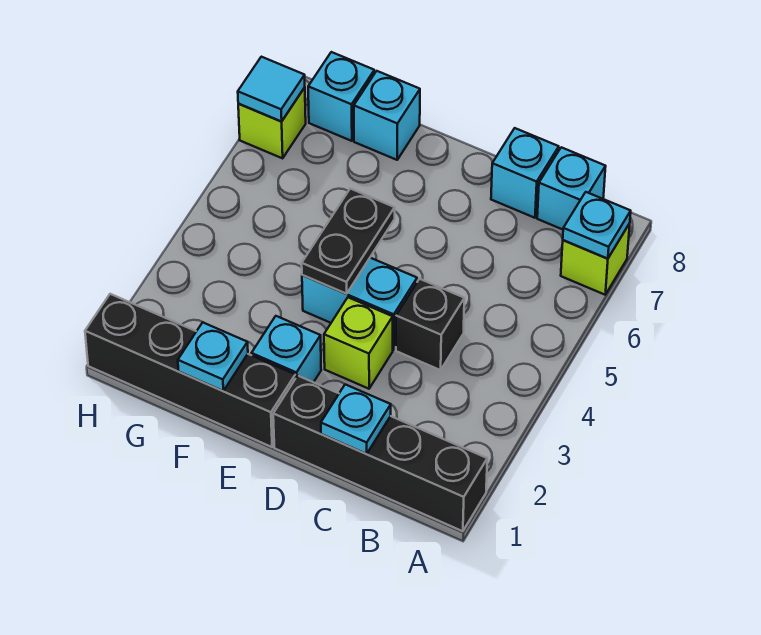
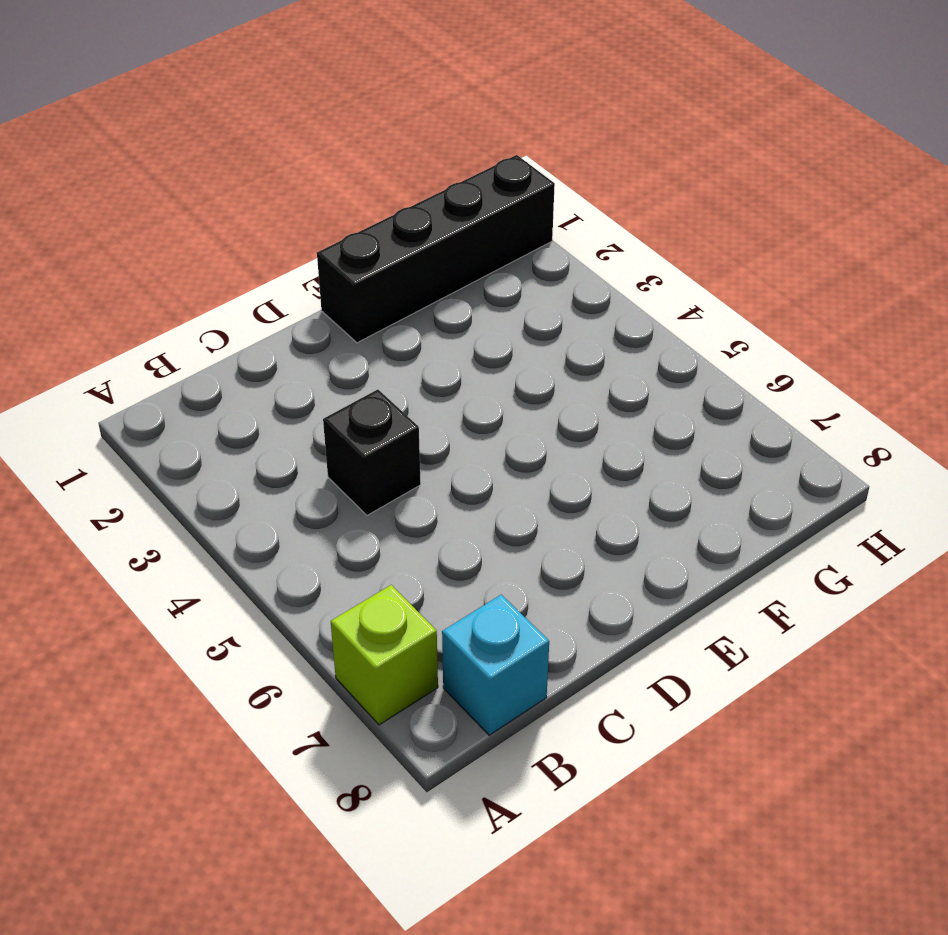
none -> black brick A1:D1 level 1
none -> cyan brick C8 level 1
none -> lime brick D3 level 1

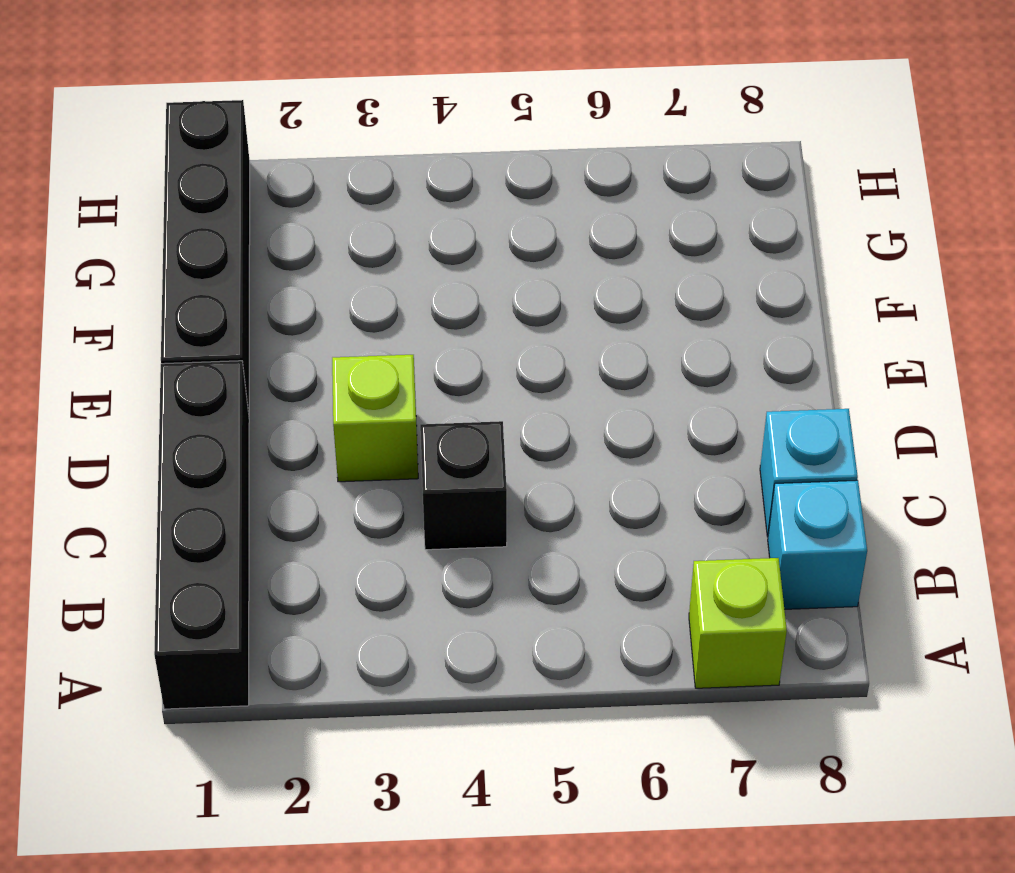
none -> cyan brick D4:E4 level 1
none -> cyan brick E2 level 1
none -> cyan brick F8 level 1

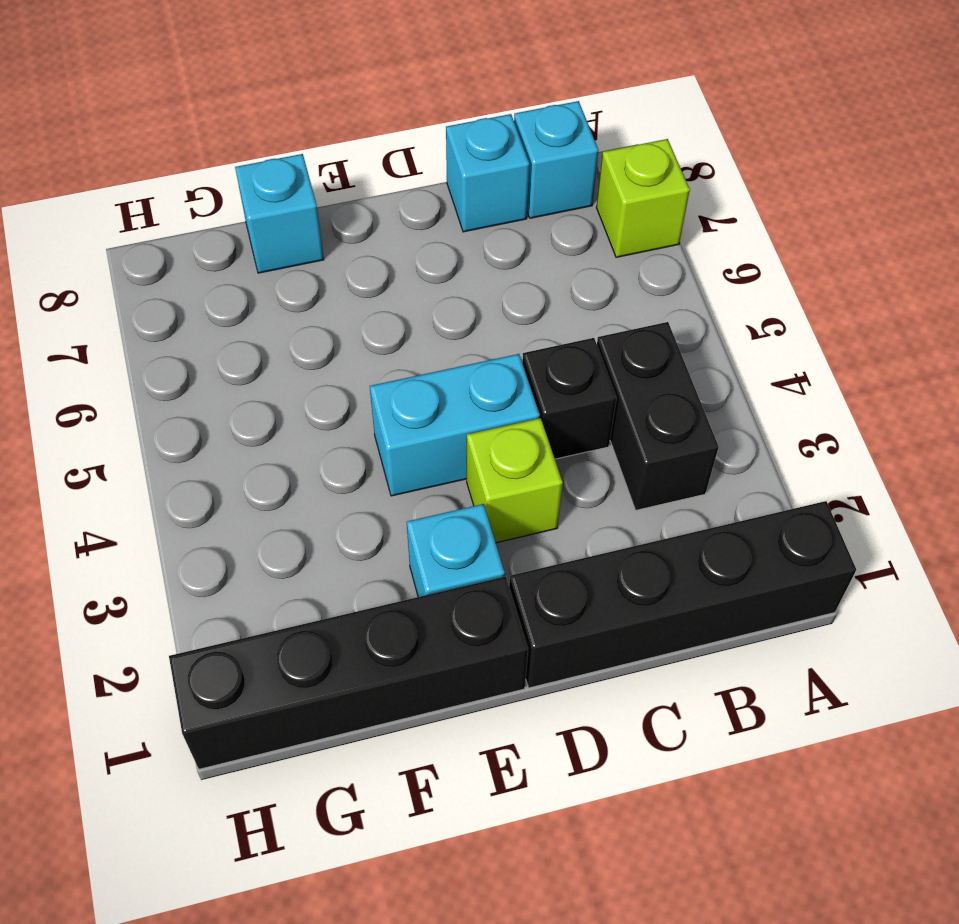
black brick B3:B4 level 1 -> none
none -> cyan brick G8 level 1
none -> lime brick H7 level 1
none -> cyan plate A7 level 2

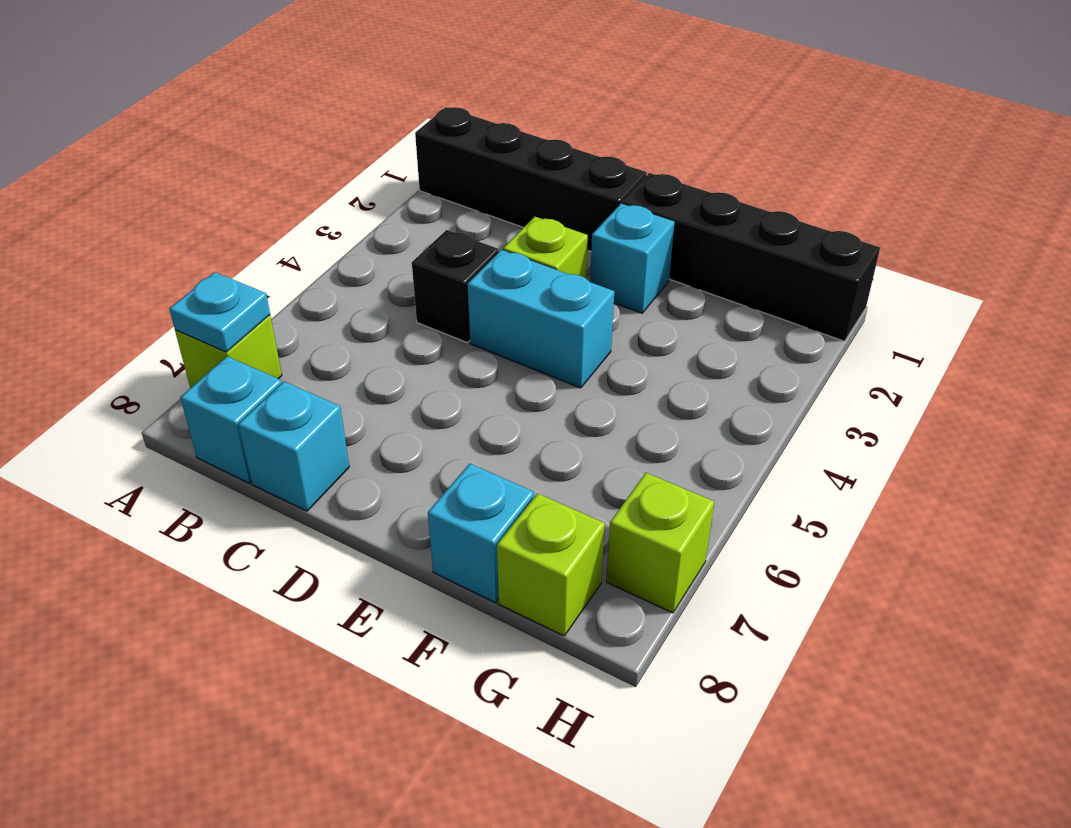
lime brick G8 level 1 -> cyan brick G8 level 1
none -> cyan plate C1 level 2
none -> black plate E4:E5 level 2
none -> cyan plate F1 level 2

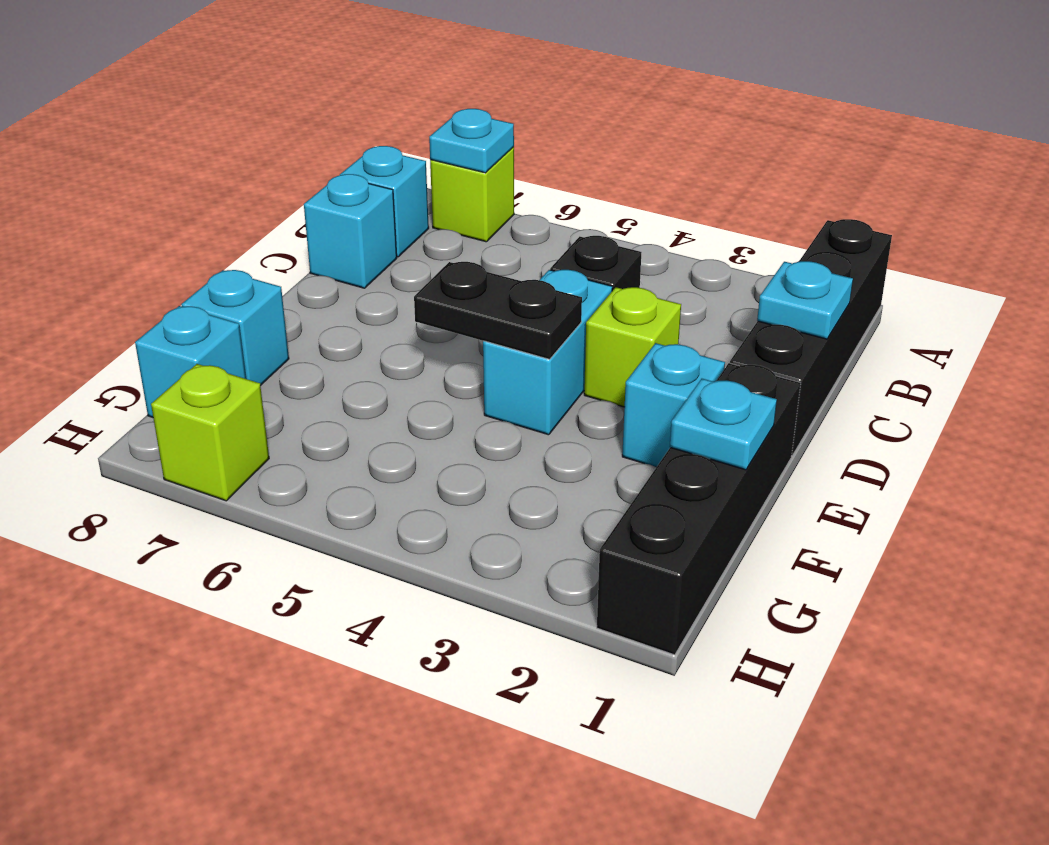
none -> cyan tile H7 level 2

